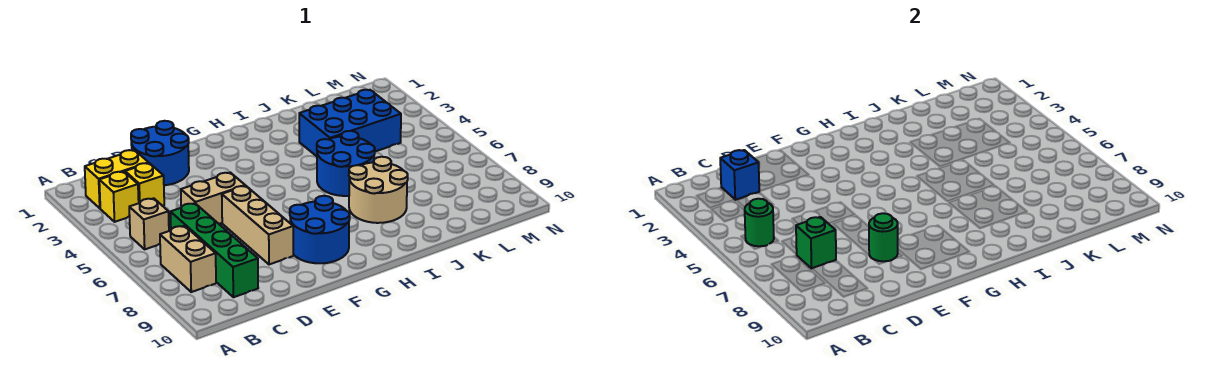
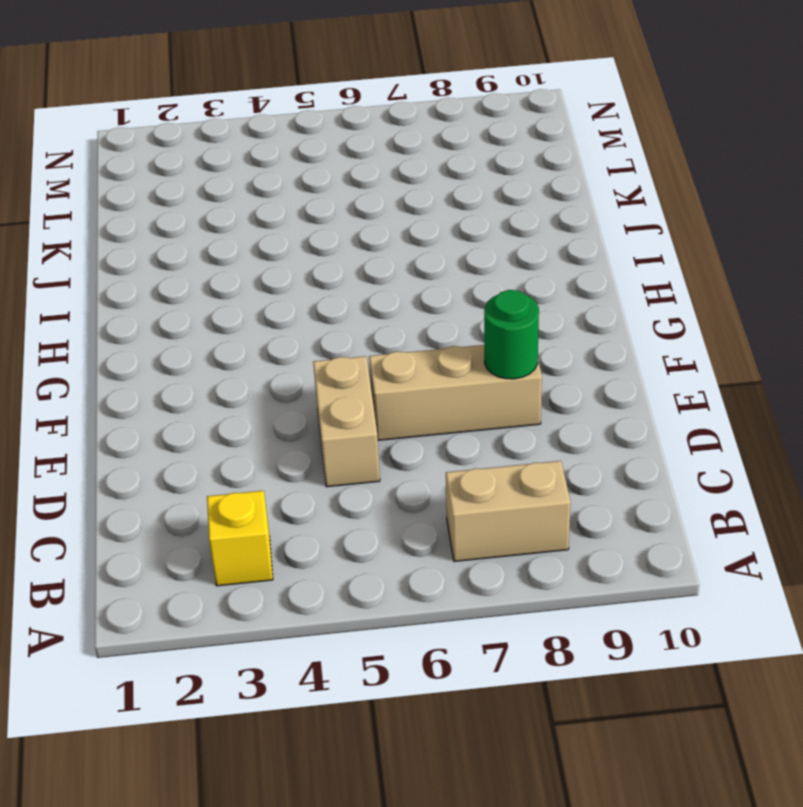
none -> yellow brick B2:C2 level 1
none -> tan brick B5 level 1
none -> yellow brick C3 level 1

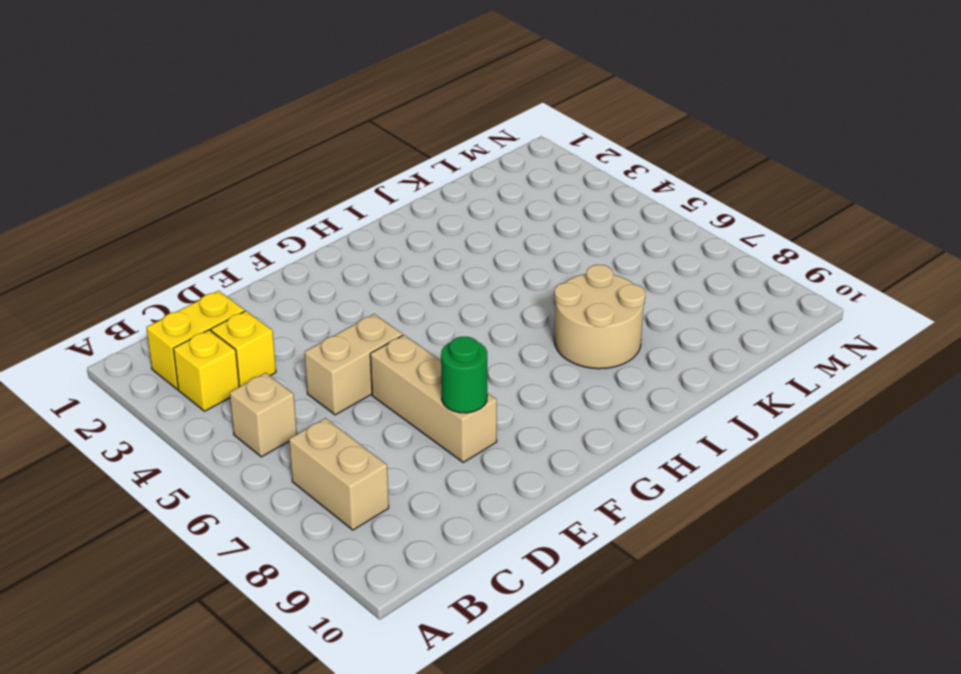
none -> green brick C6:C9 level 1
none -> blue round brick D1:E2 level 1
none -> blue round brick F8:G9 level 1

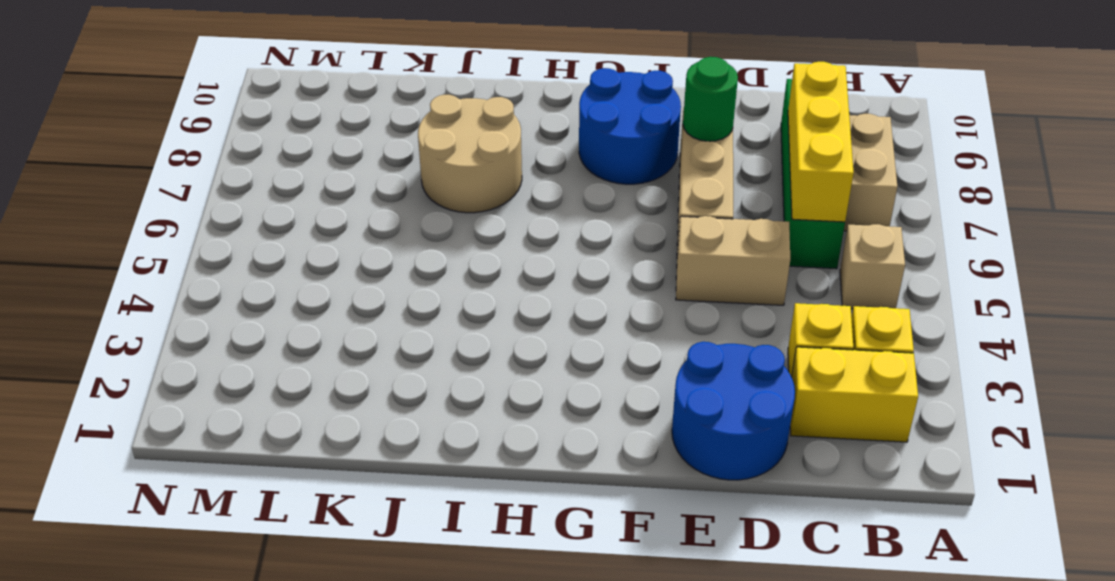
yellow brick C6:C8 level 2 -> green brick C7 level 2
none -> blue round brick I5:J6 level 1
none -> blue brick J3:L4 level 1
none -> green round brick B5 level 2

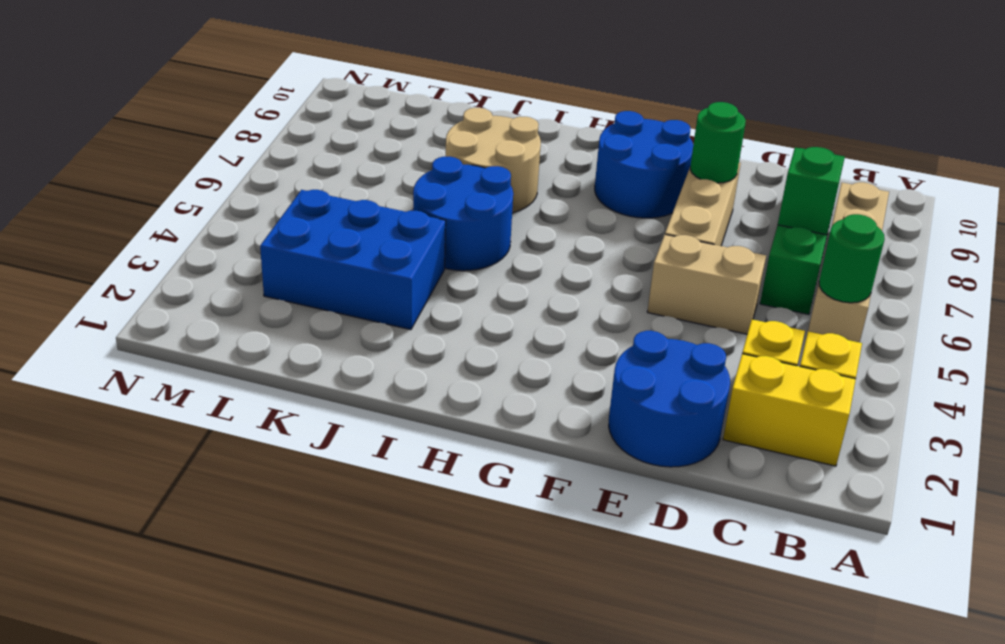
none -> blue brick C2 level 2

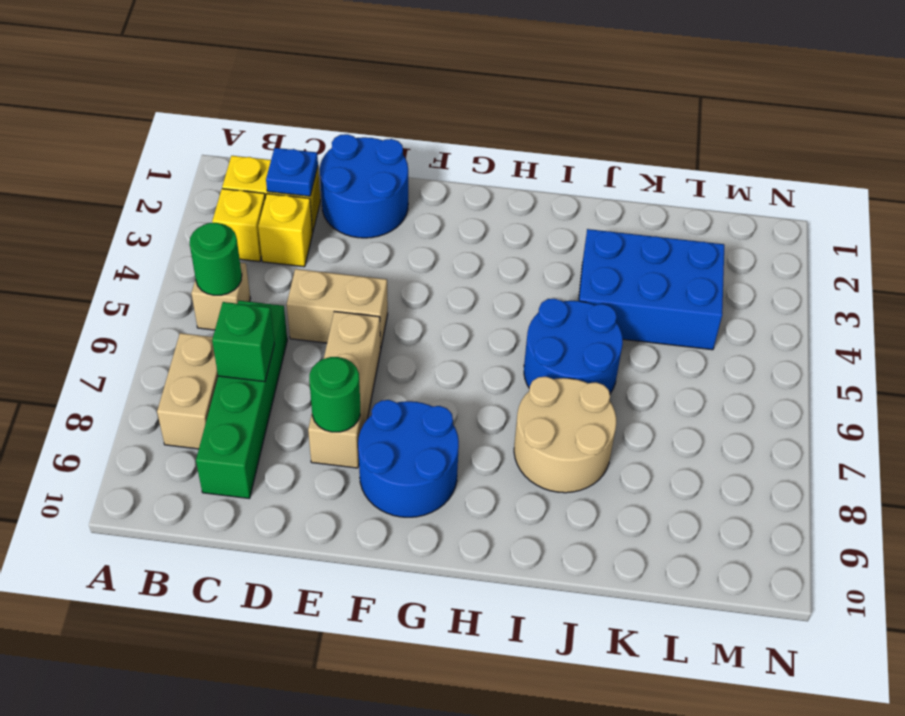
blue plate C2 level 2 -> blue brick C2 level 2

